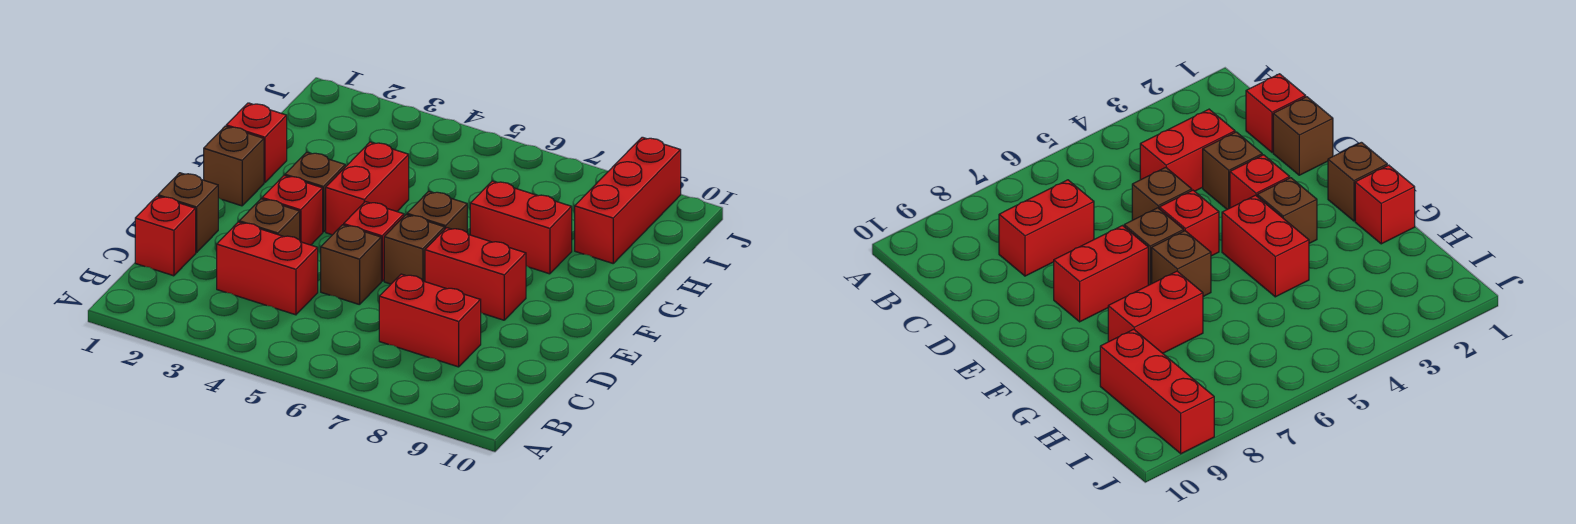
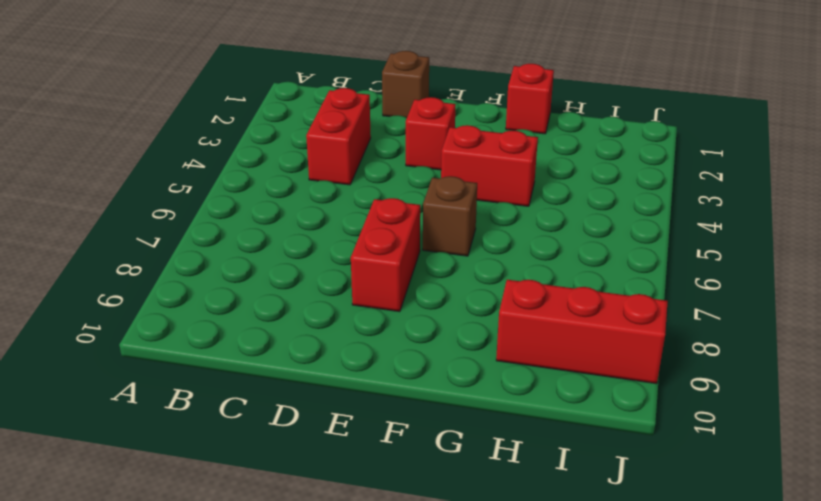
none -> red brick C1 level 1
none -> red brick C7:C8 level 1
none -> brown brick D3 level 1

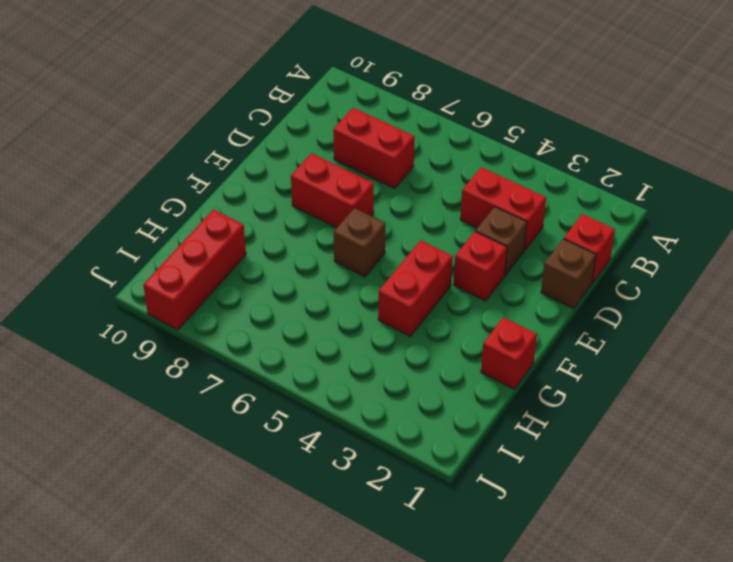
none -> brown brick D5 level 1
none -> red brick E5 level 1
none -> brown brick E6 level 1

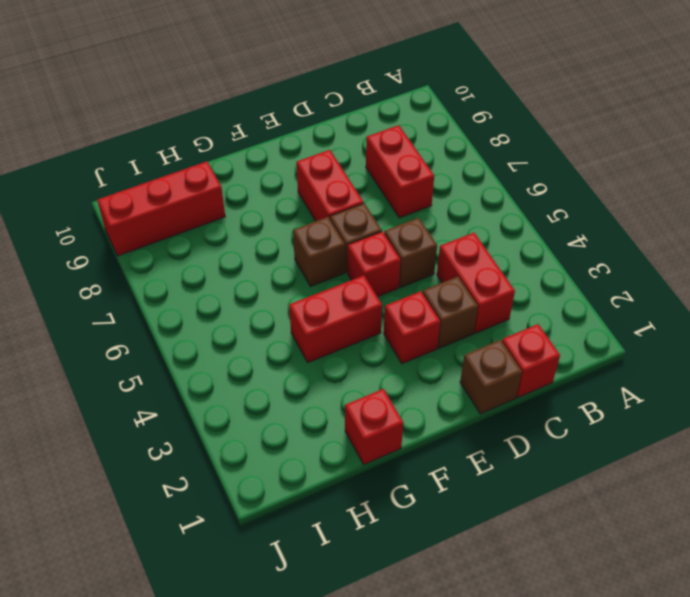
none -> brown brick F1 level 1
none -> brown brick F3 level 1
none -> red brick G7:G8 level 1

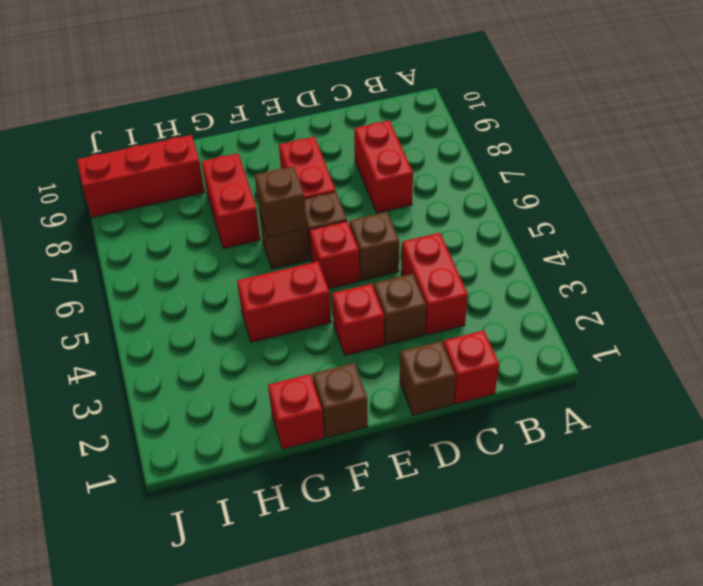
brown brick F6 level 2 -> brown brick F3 level 1

